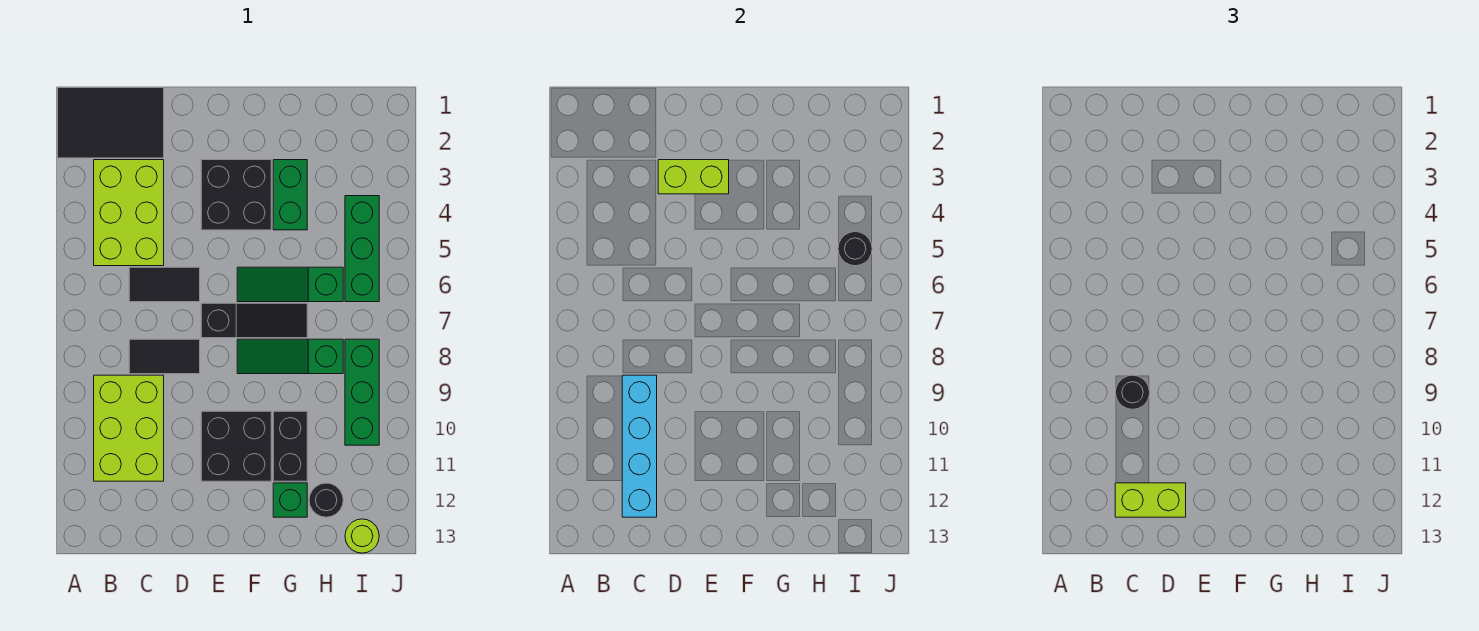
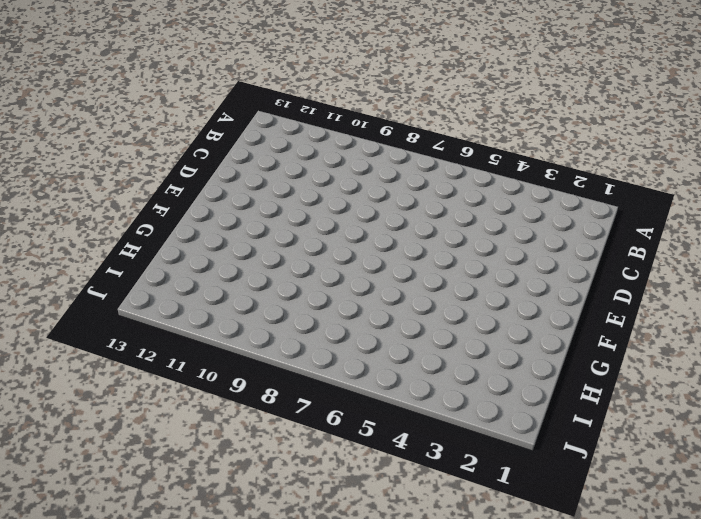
none -> black tile A1:C2 level 1
none -> lime brick B3:C5 level 1
none -> lime brick B9:C11 level 1

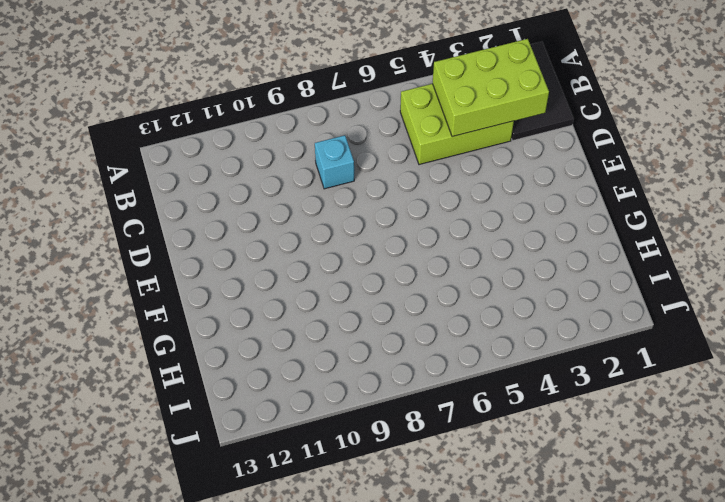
lime brick B2:C4 level 2 -> lime brick B9:C11 level 1
cyan brick C8 level 1 -> black tile C8:D8 level 1
none -> black tile C6:D6 level 1
none -> black brick E3:F4 level 1
none -> black slope E7:G7 level 1 top E

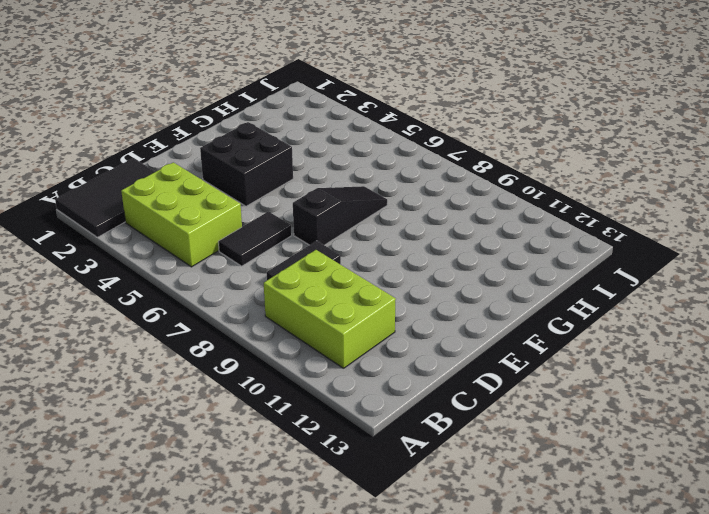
none -> black brick E10:F11 level 1
none -> green slope F6:H6 level 1 top H
none -> green slope F8:H8 level 1 top H

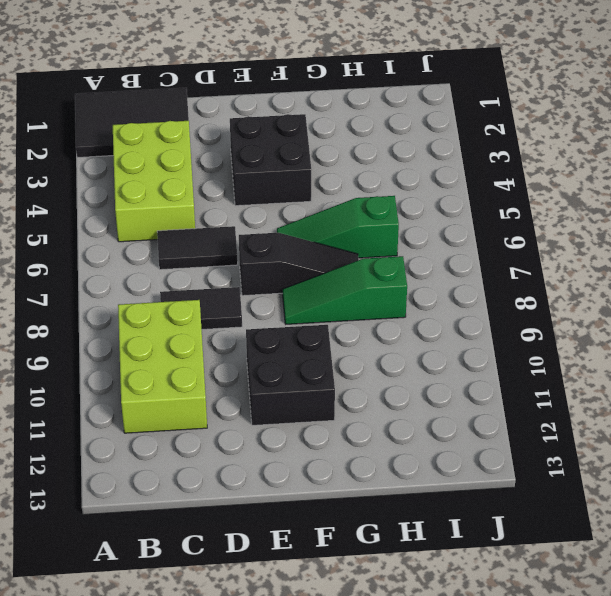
none -> green brick G3:G4 level 1
none -> black brick G10:G11 level 1
none -> green brick G12 level 1

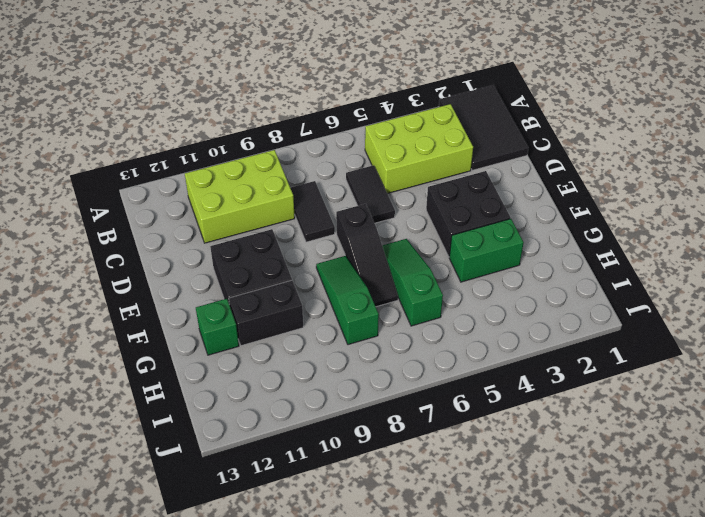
none -> black round brick H12 level 1
none -> green brick I4:I6 level 1
none -> green brick I8:I10 level 1

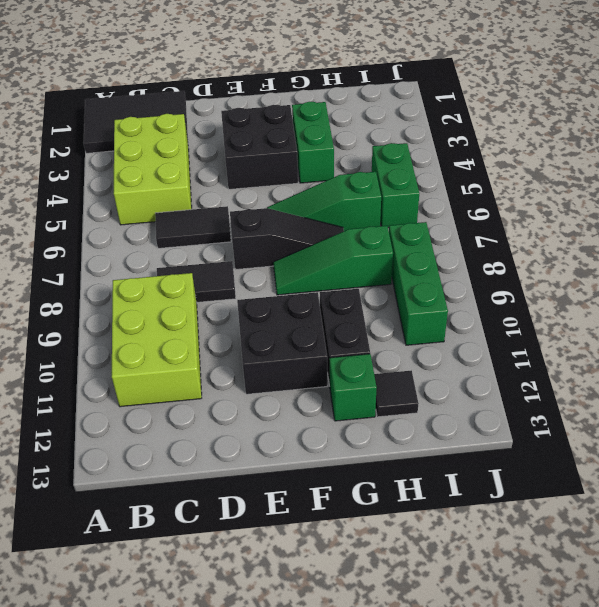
black tile H12 level 1 -> black round brick H12 level 1
green brick I5:I6 level 1 -> green brick I4:I6 level 1
none -> lime round brick I13 level 1
none -> cyan brick C9:C12 level 2
none -> lime brick D3:E3 level 2

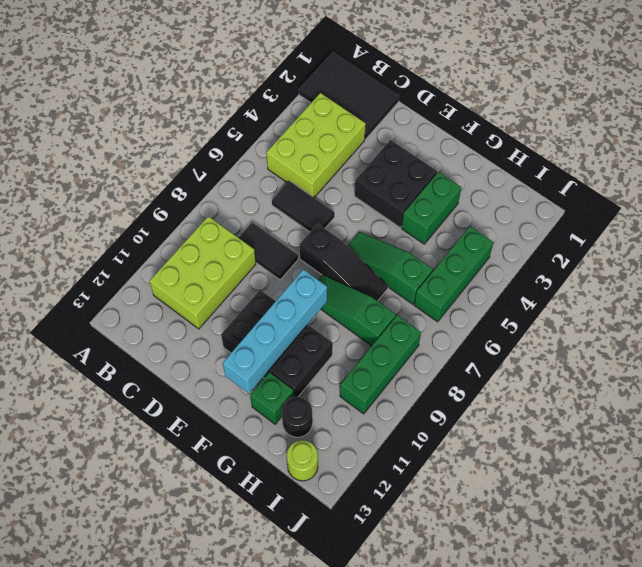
cyan brick F9:F12 level 2 -> cyan brick C9:C12 level 2
none -> lime brick D3:E3 level 2
none -> black round brick I5 level 2
none -> black round brick C9 level 3

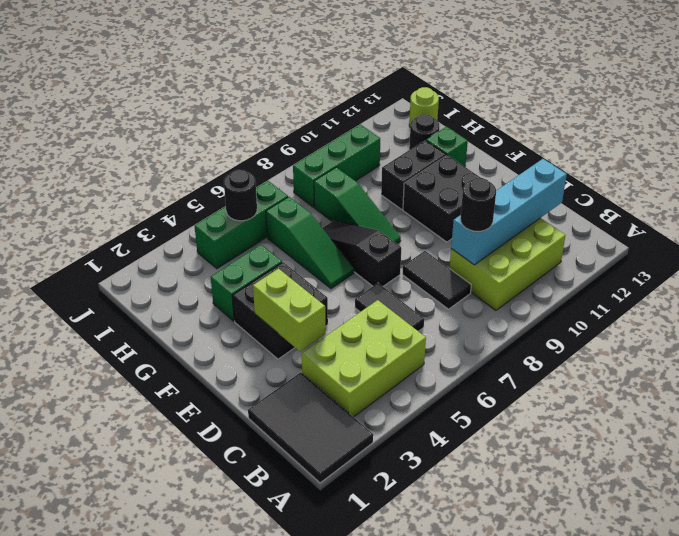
none -> lime brick C12:D12 level 3

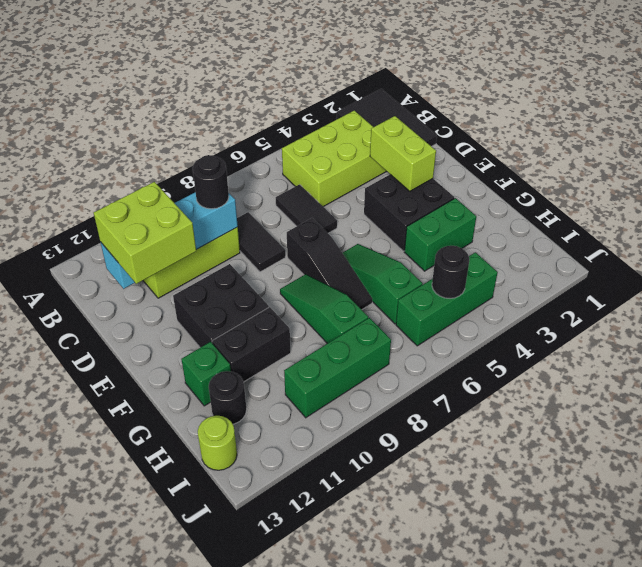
lime brick C11:D12 level 3 -> lime brick C12:D12 level 3

